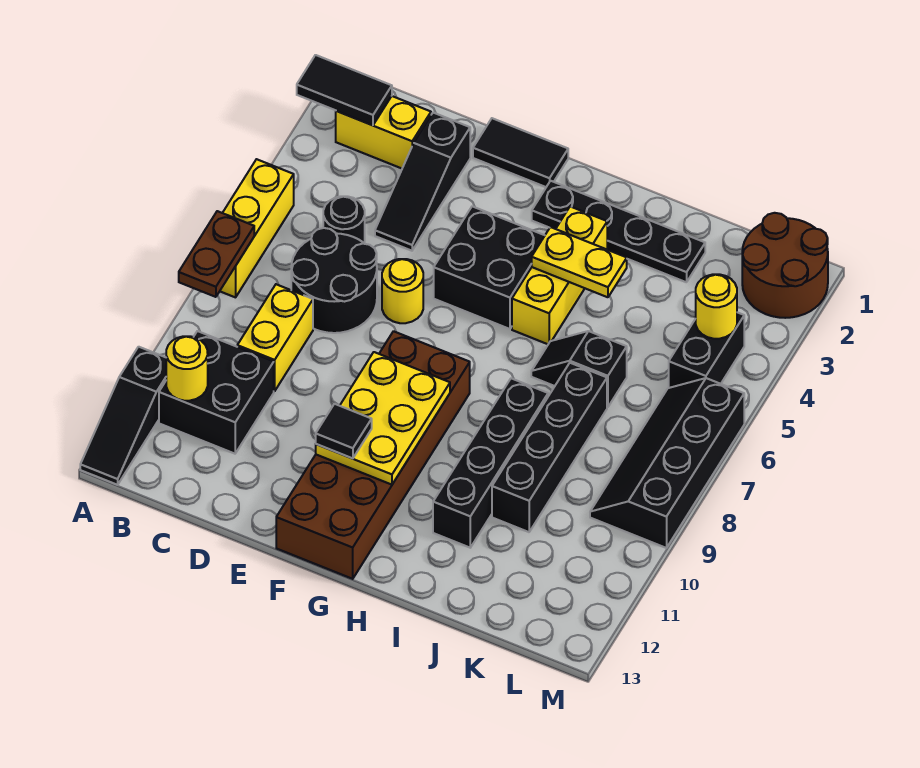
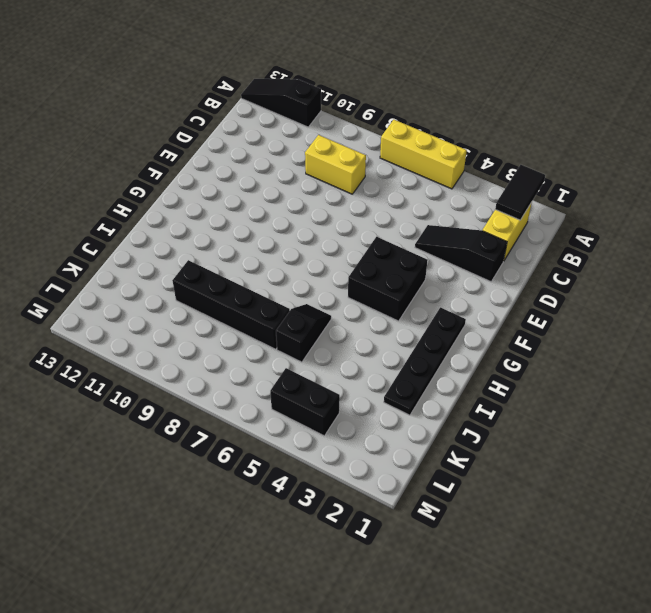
none -> black brick B10:C11 level 1
none -> black round brick C5 level 1
none -> black round brick C6:D7 level 1

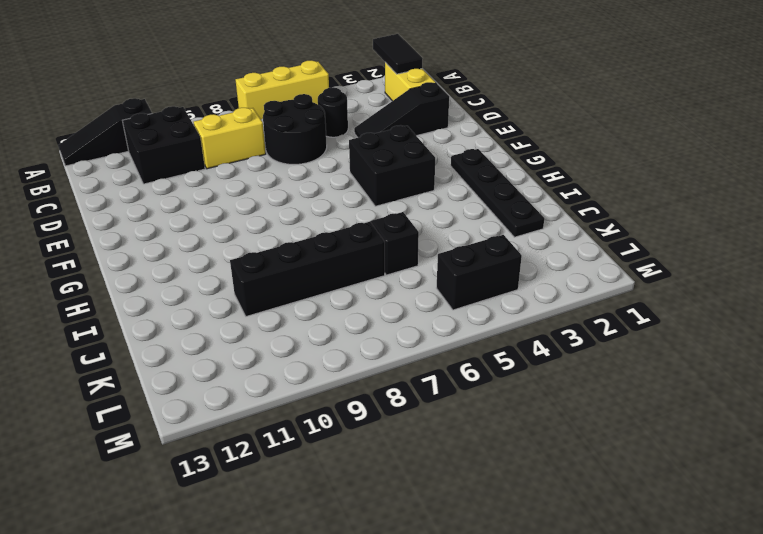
none -> black tile E1:F1 level 1
none -> yellow round brick E6 level 1
none -> brown brick F8:G13 level 1

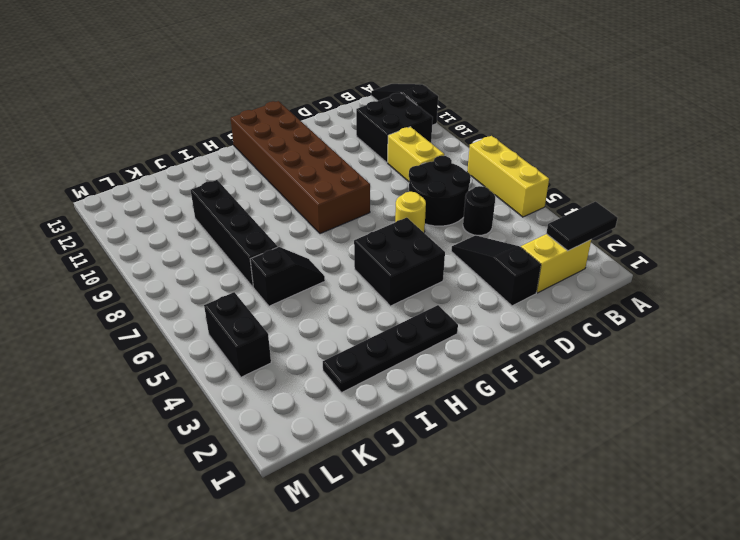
none -> black tile E1:F1 level 1
none -> yellow brick H3:H5 level 1
none -> black brick I8:I11 level 1

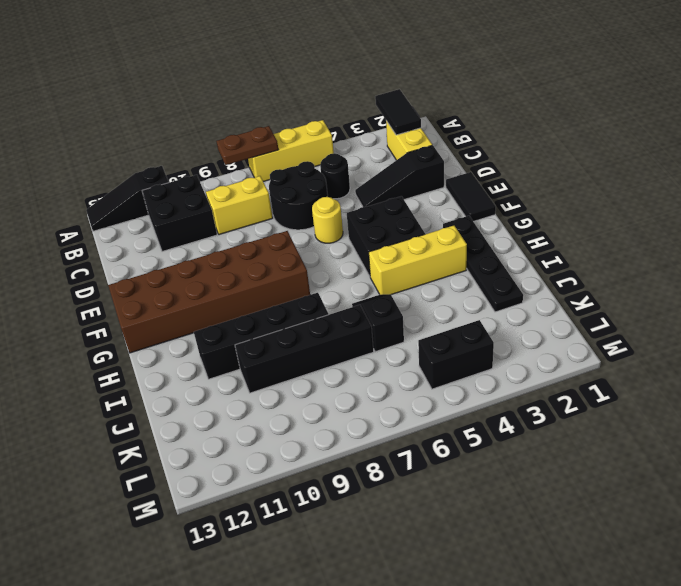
none -> brown round brick L1:M2 level 1
none -> black slope L6:M9 level 1 top M
none -> yellow round brick B11 level 2

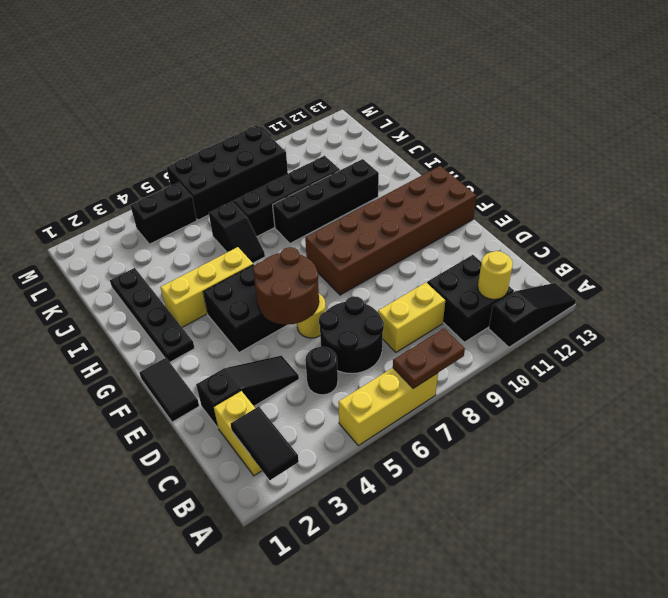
brown round brick E5:F6 level 2 -> brown round brick L1:M2 level 1
black brick L6:M9 level 1 -> black slope L6:M9 level 1 top M
none -> yellow plate F9:G11 level 2
none -> yellow plate H4:I4 level 2
none -> yellow round brick L4 level 2

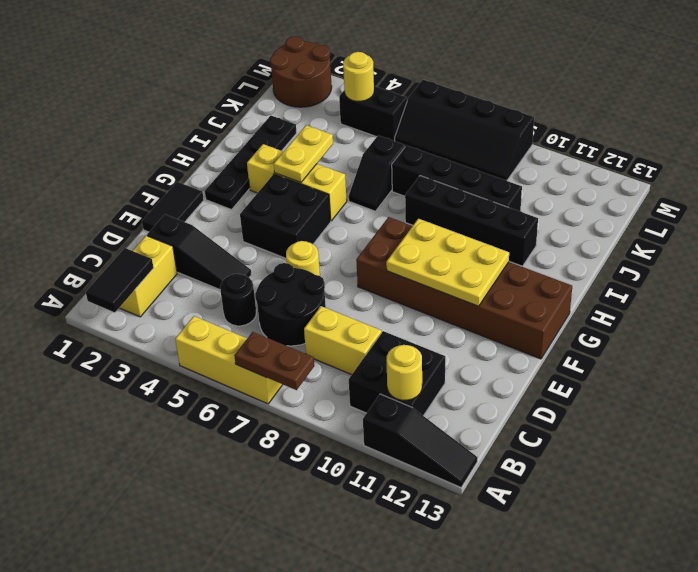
none -> black tile F11 level 3

